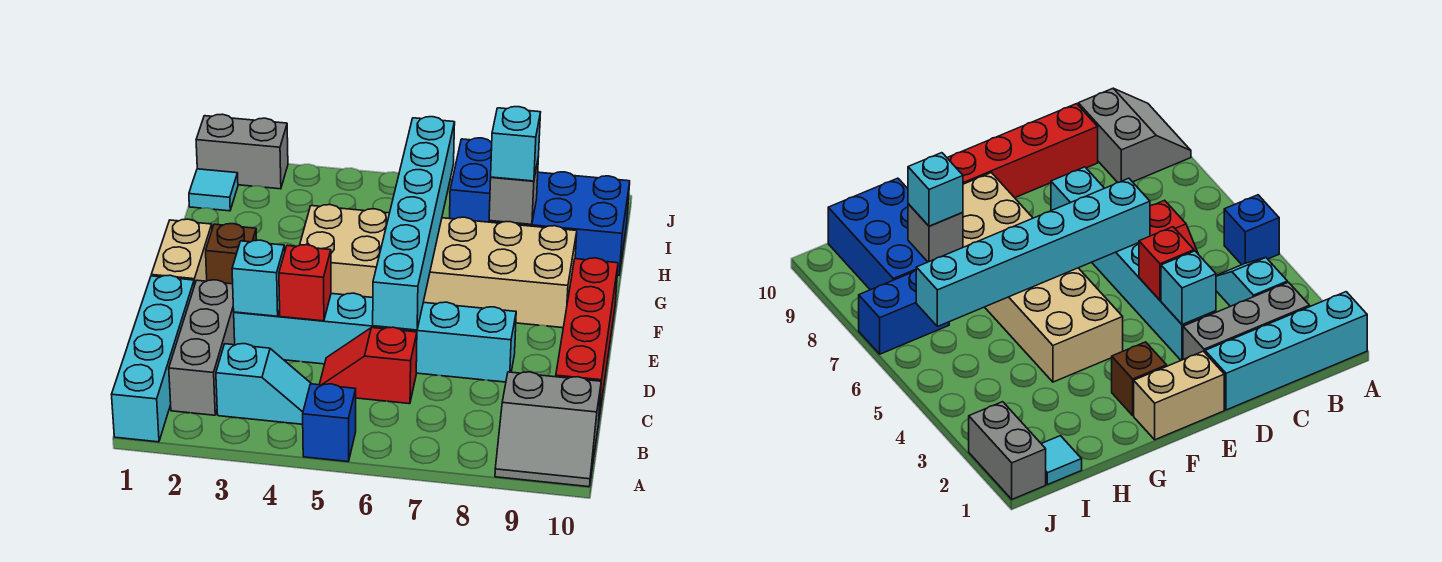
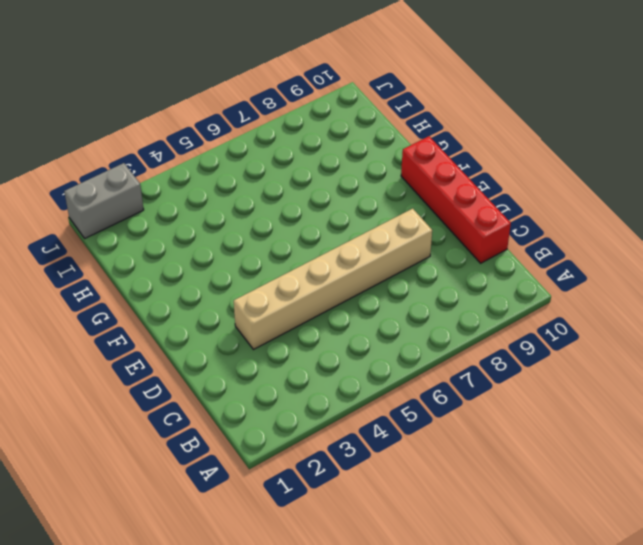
tan brick D3:D8 level 1 -> cyan brick D3:D8 level 1
none -> cyan brick A1:D1 level 1
none -> blue brick A5 level 1
none -> grey slope A9:B10 level 1 top B

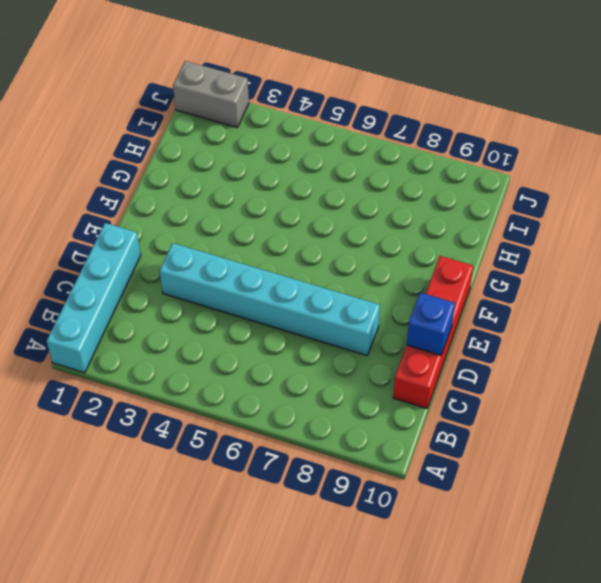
blue brick D10 level 2 -> blue brick A5 level 1
none -> grey slope A9:B10 level 1 top B
none -> grey brick B2:D2 level 1
none -> cyan slope B3:B4 level 1 top 3

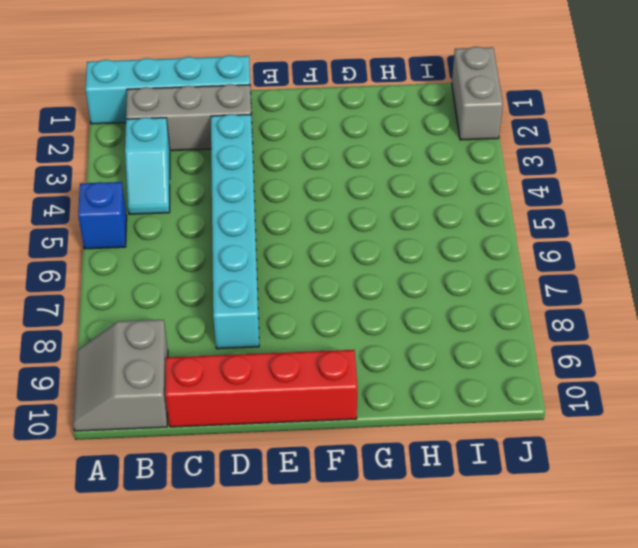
none -> red slope C5:C6 level 1 top 6
none -> tan brick E1:F1 level 1
none -> brown brick F2 level 1

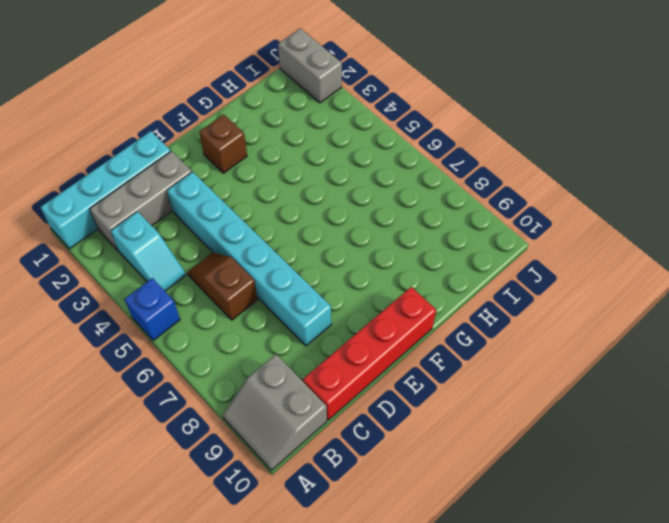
brown slope C5:C6 level 1 top 6 -> red slope C5:C6 level 1 top 6
none -> tan brick E1:F1 level 1
none -> tan brick F4:G9 level 1
none -> blue brick H8:I10 level 1

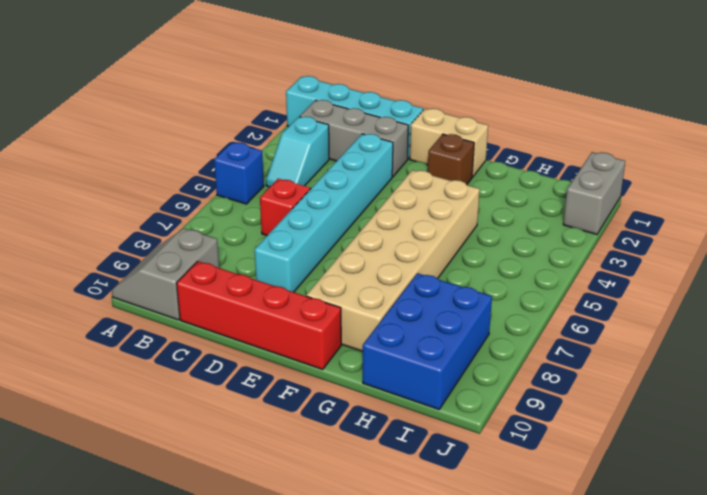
none -> cyan tile I1 level 1
none -> blue brick I7:J7 level 1
none -> cyan brick D3 level 2

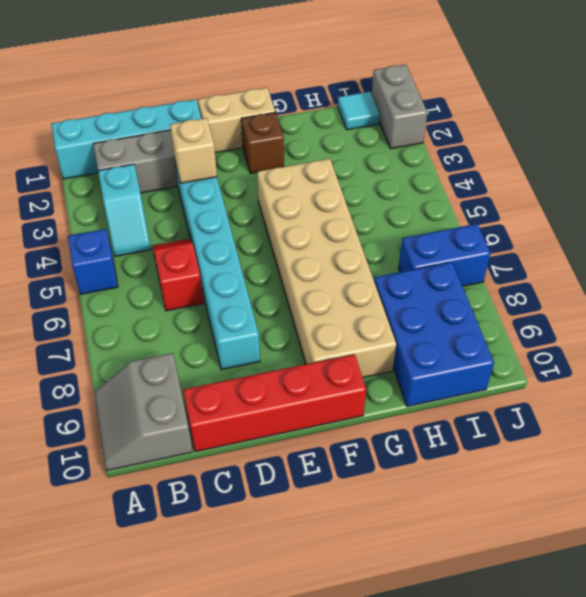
tan brick D3 level 2 -> cyan brick D3 level 2
none -> red brick D4 level 2
none -> cyan brick D6:I6 level 2
none -> grey brick H8 level 2

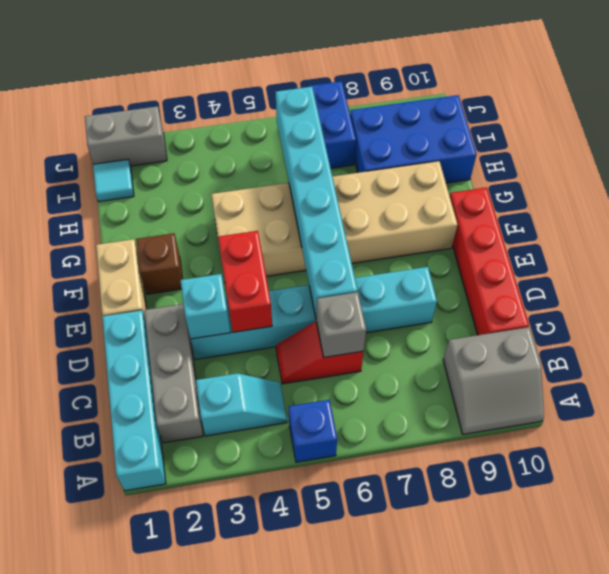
grey brick C6 level 2 -> grey brick H8 level 2
red brick D4:E4 level 2 -> red brick D4 level 2
none -> cyan brick H8 level 3

